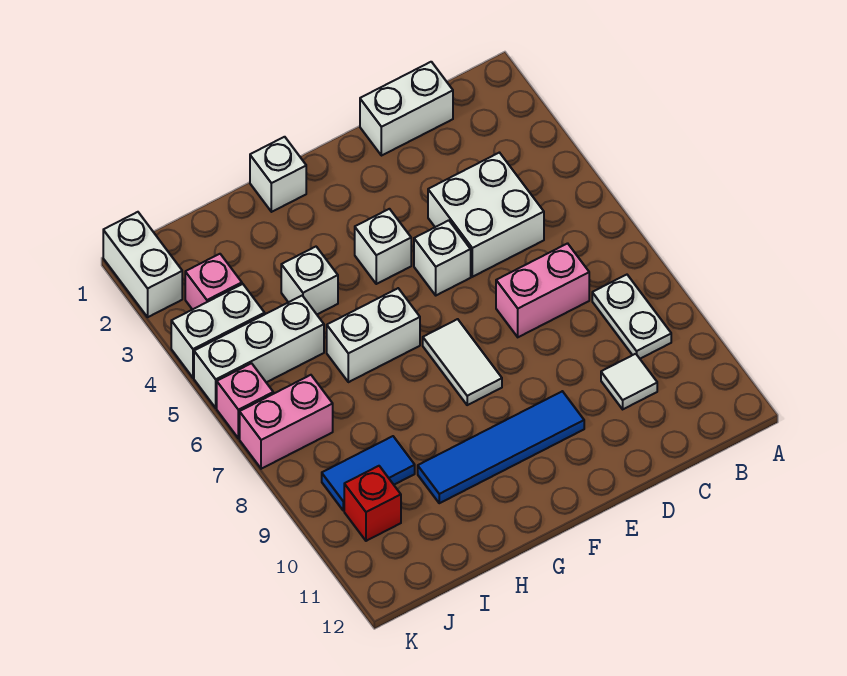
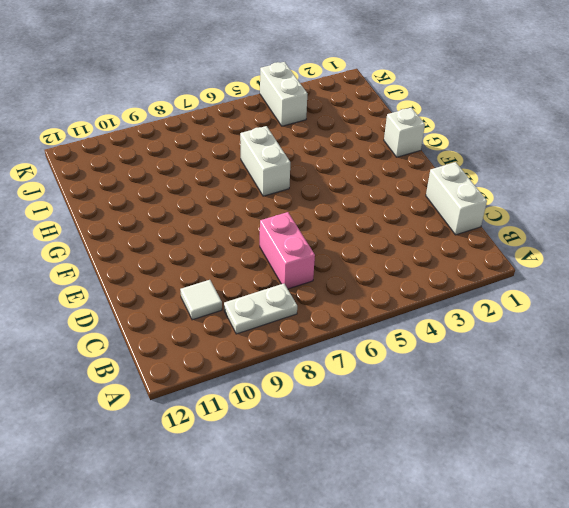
none -> white brick C4:D5 level 1
none -> white brick E5 level 1
none -> blue tile E10:H10 level 1

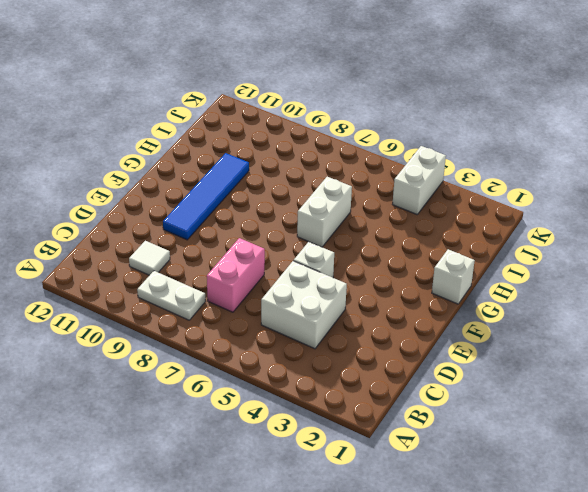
none -> white brick C1:D1 level 1
none -> white brick F4 level 1
none -> white tile F7:F8 level 1

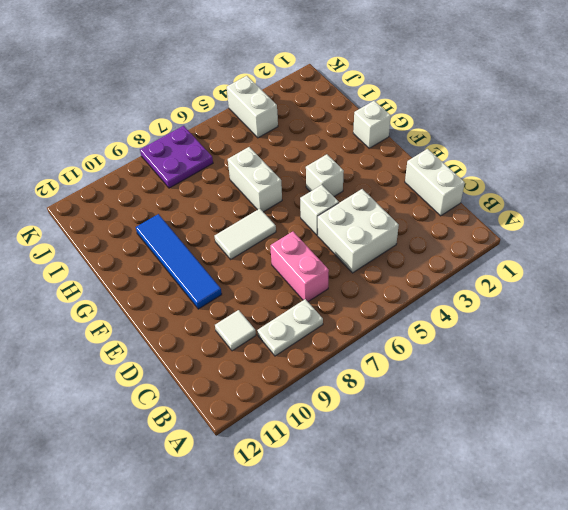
purple plate J7:K8 level 1 -> pink brick J7:K7 level 1
none -> white brick H4 level 1
none -> white brick I5:K5 level 1
none -> blue tile I9:J9 level 1

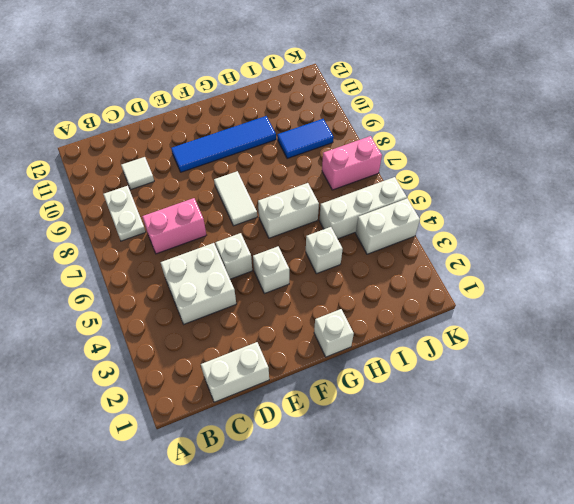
none -> pink brick J3 level 1
none -> red brick J10 level 1
none -> white brick K1:K2 level 1

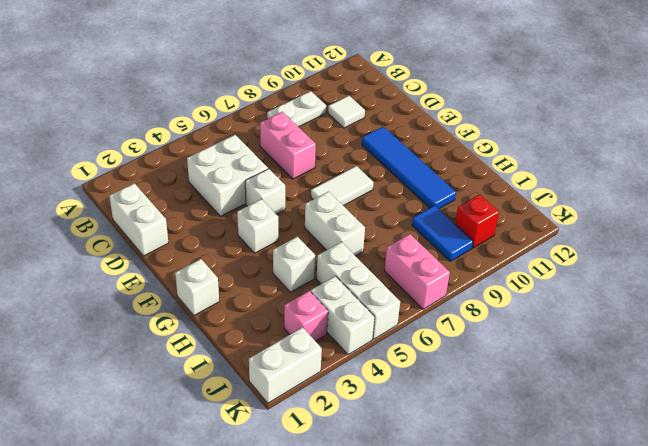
none -> pink brick K6 level 1

